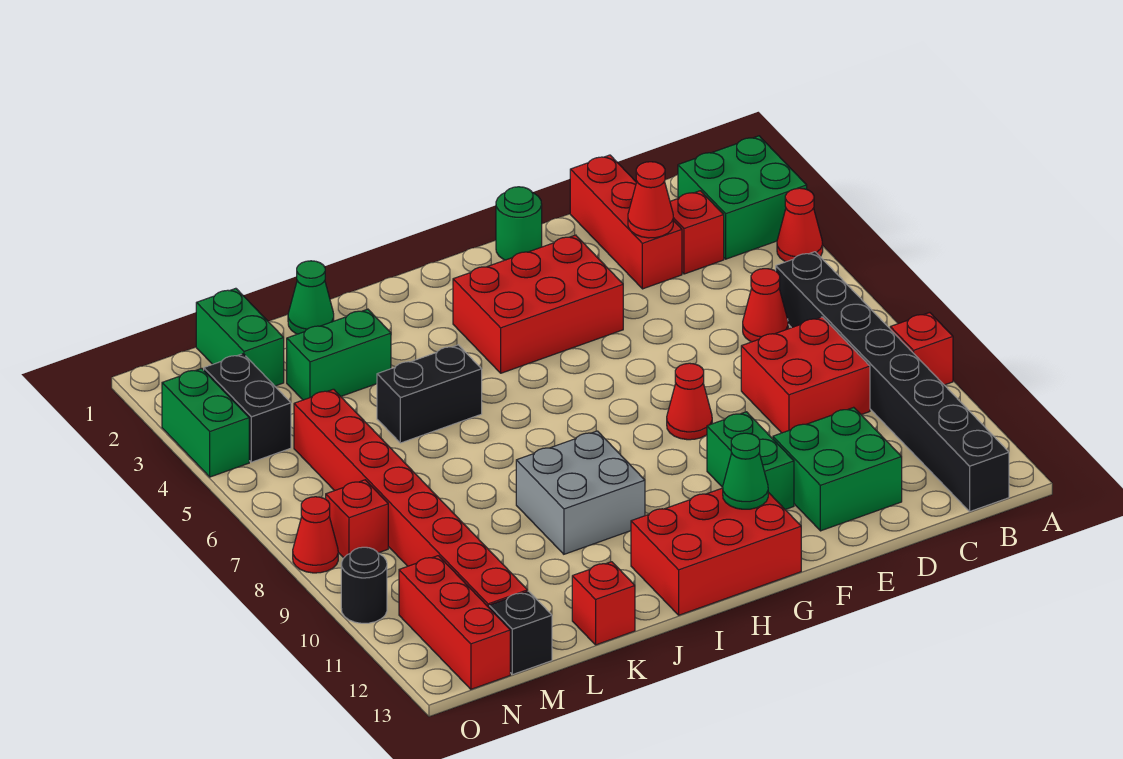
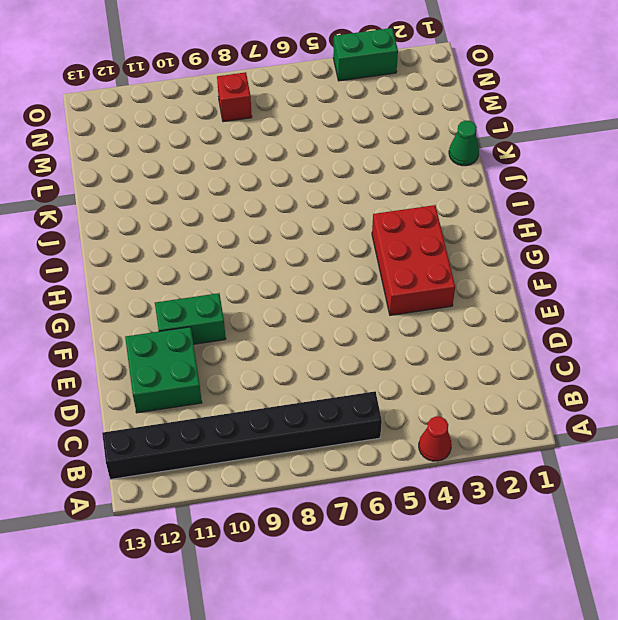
none -> green brick A2:B3 level 1
none -> red brick A9 level 1
none -> red brick C3 level 1
none -> red cone C6 level 1

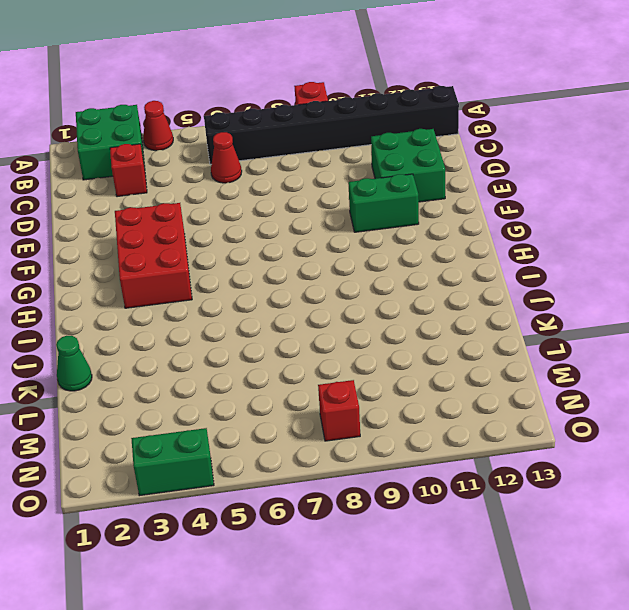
none -> red brick C8:D9 level 1
none -> red brick D1:D3 level 1
none -> green round brick F1 level 1
none -> red cone F8 level 1

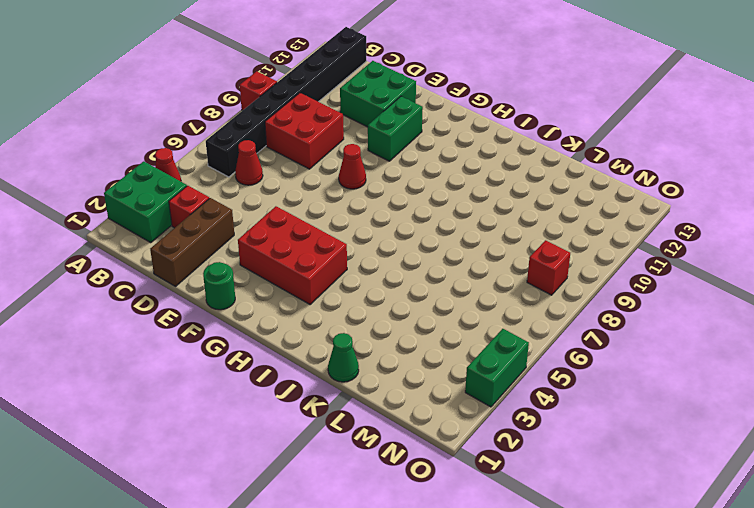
brown brick D1:D3 level 1 -> red brick D1:D3 level 1
none -> red brick G12:I13 level 1
none -> grey brick I9:J10 level 1
none -> black brick J5:K5 level 1
none -> green brick K3:L3 level 1

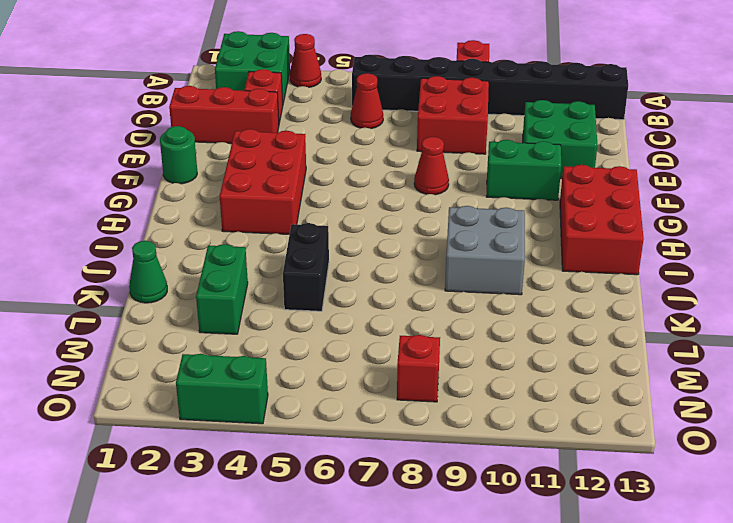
none -> red brick K13 level 1
none -> green brick M1:M2 level 1
none -> red brick M5:M12 level 1
none -> black brick M13 level 1

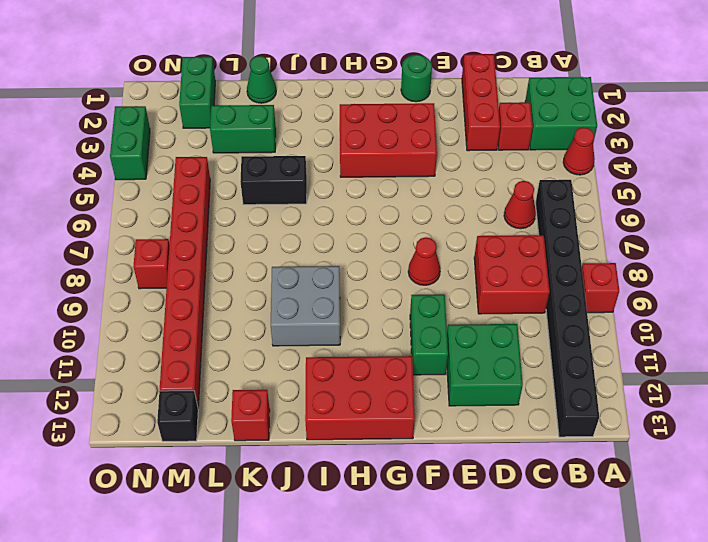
none -> black brick N3:N4 level 1
none -> red brick N11:N13 level 1
none -> red cone O8 level 1
none -> black round brick O10 level 1

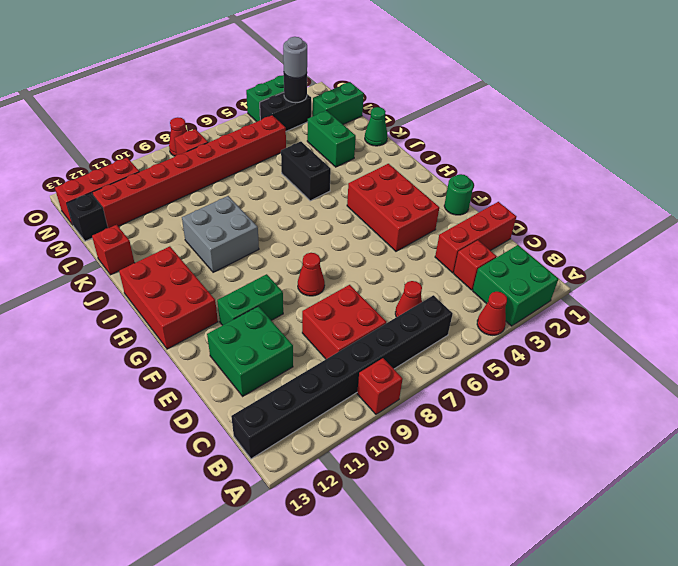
black round brick N3 level 2 -> black round brick O10 level 1
grey round brick N3 level 3 -> none
none -> red cone D3 level 2
none -> green cone G12 level 2

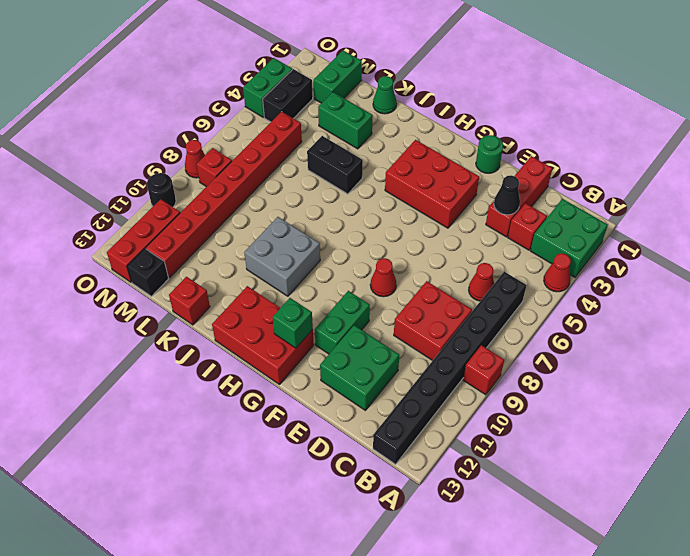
black cone D3 level 2 -> red cone D3 level 2
green brick G12 level 2 -> green cone G12 level 2

